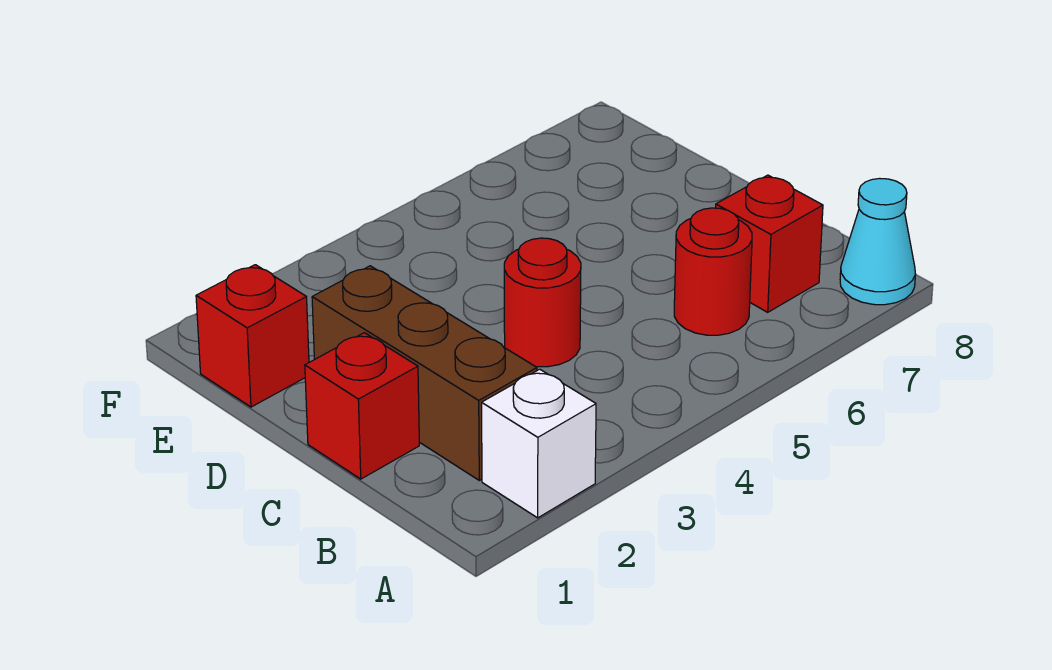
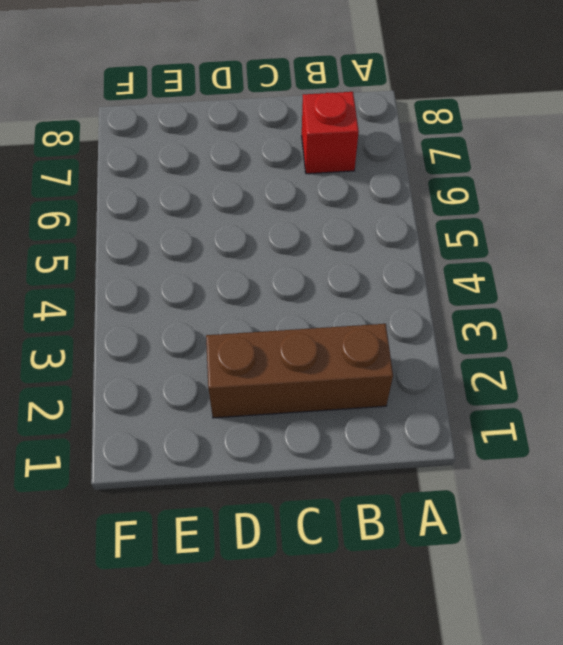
none -> white brick A2 level 1
none -> cyan cone A8 level 1

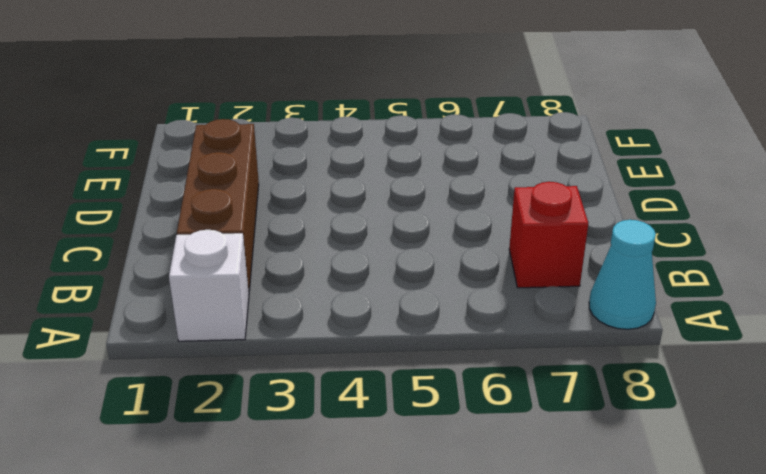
none -> red round brick B6 level 1
none -> red brick C1 level 1

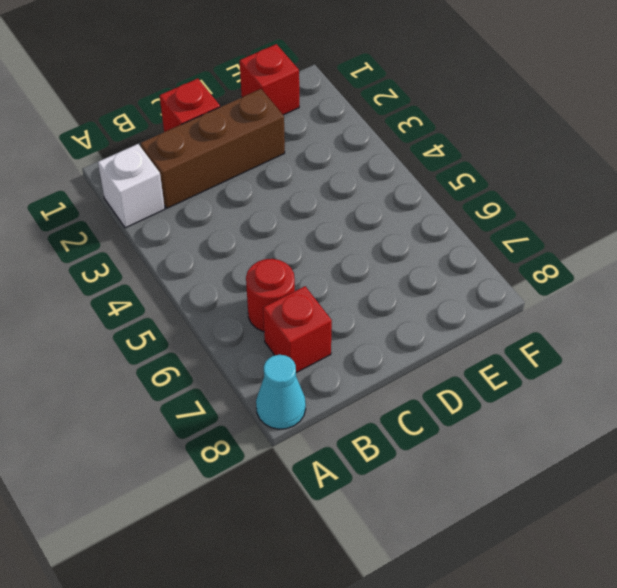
none -> red round brick C4 level 1

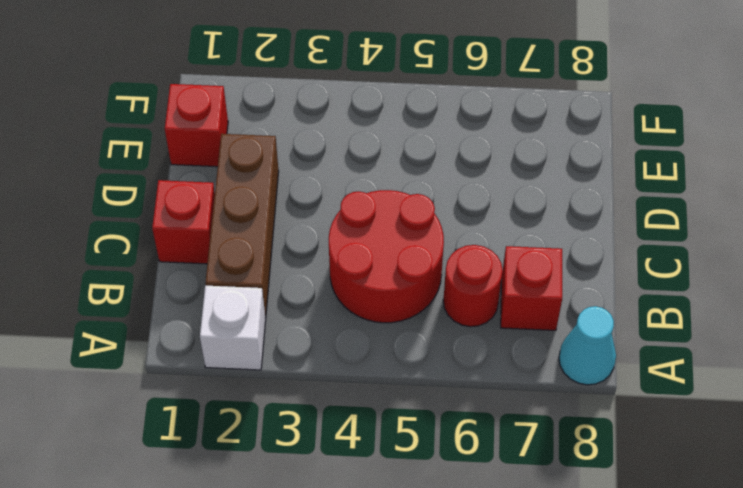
red round brick B4:C5 level 1 -> red round brick C4 level 1

